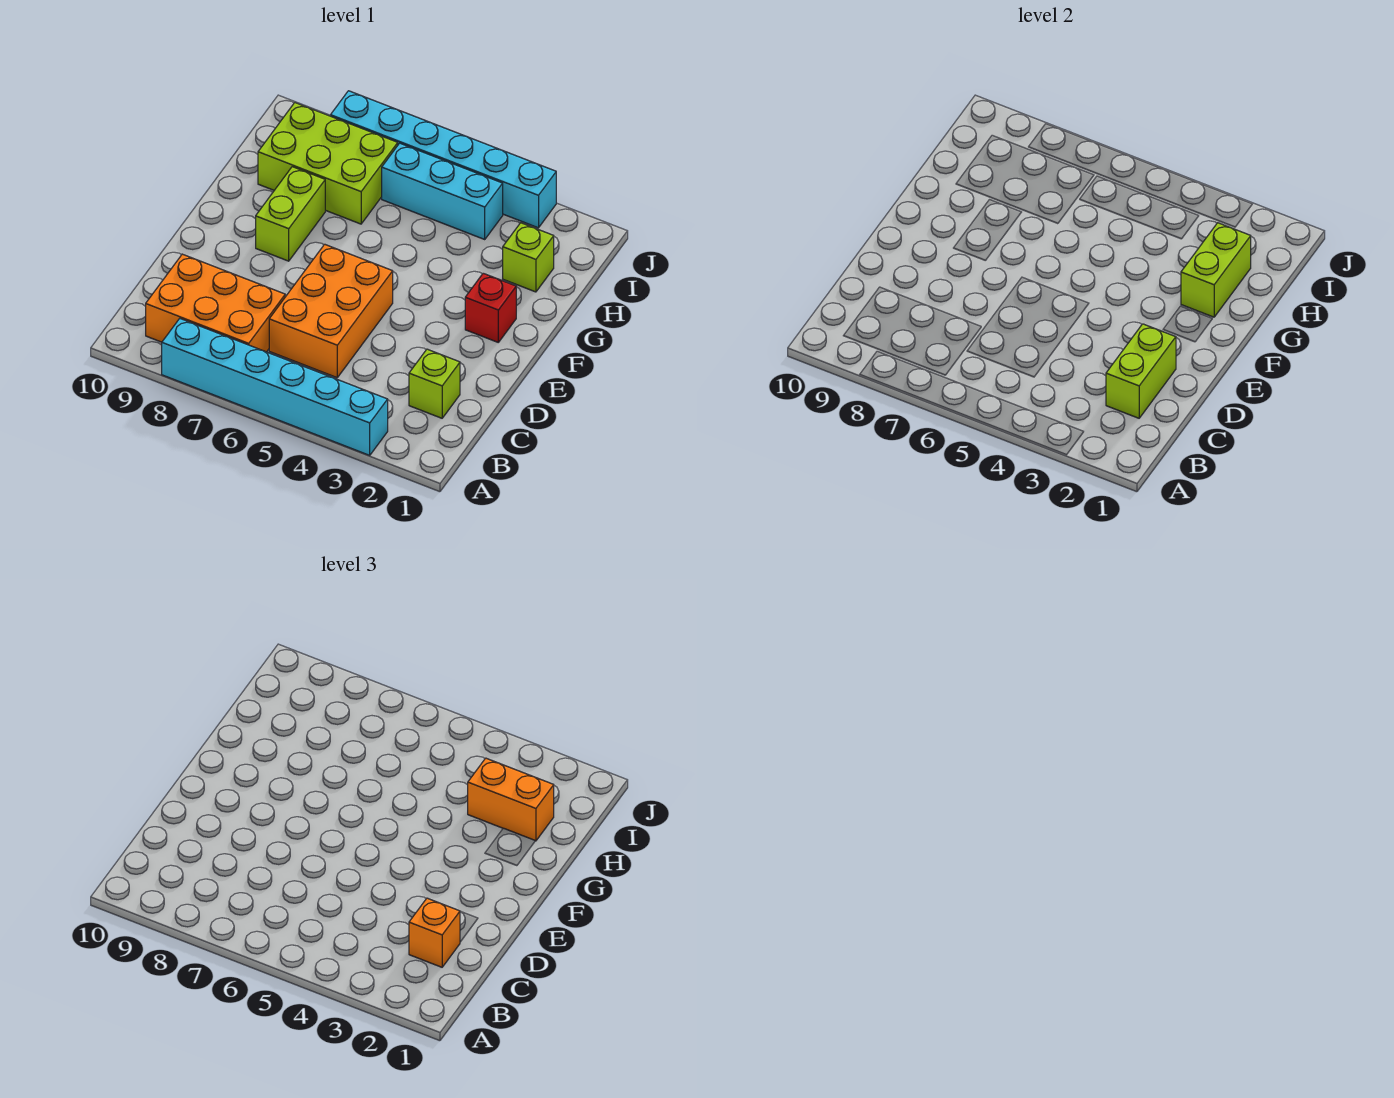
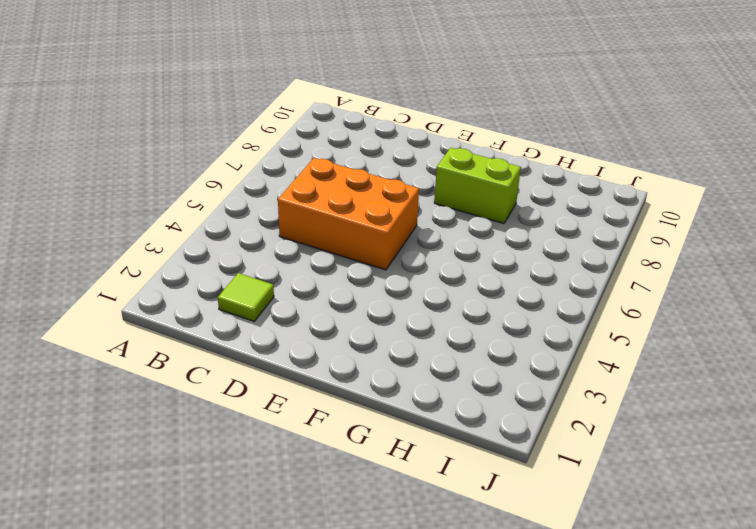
lime tile C2 level 1 -> lime brick C2 level 1
none -> cyan brick A3:A8 level 1
none -> orange brick B7:C9 level 1
none -> red brick F2 level 1

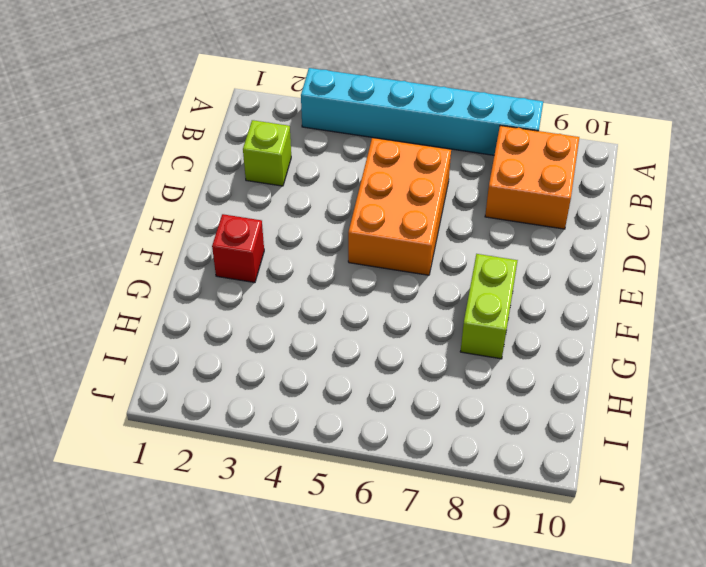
orange brick B8:C9 level 1 -> orange brick B7:C9 level 1
none -> lime brick H2 level 1
none -> lime brick H7:I9 level 1
none -> cyan brick I4:I6 level 1

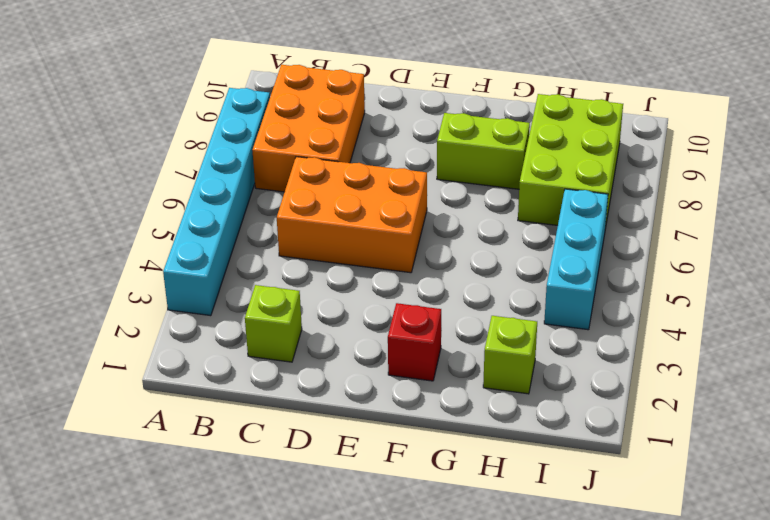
none -> cyan brick J3:J8 level 1
none -> lime brick C2:D2 level 2
none -> lime brick G2:H2 level 2

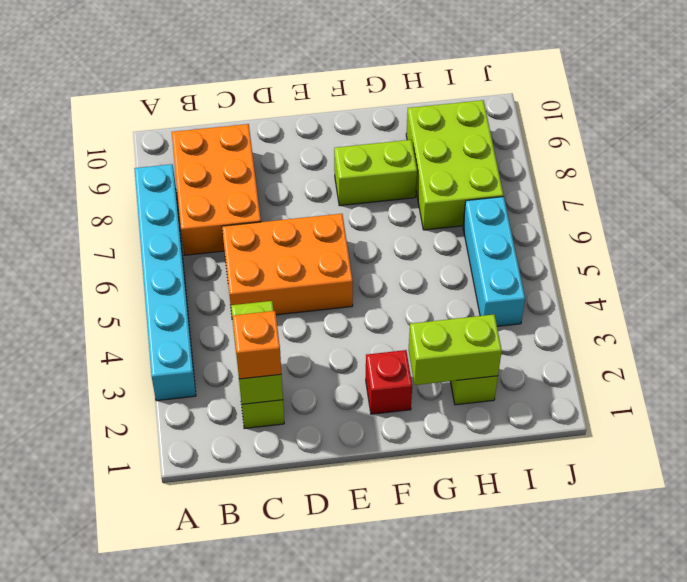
lime brick C2:C3 level 2 -> lime brick C2:D2 level 2
none -> cyan brick J3:J8 level 1
none -> orange brick H2:H3 level 3

